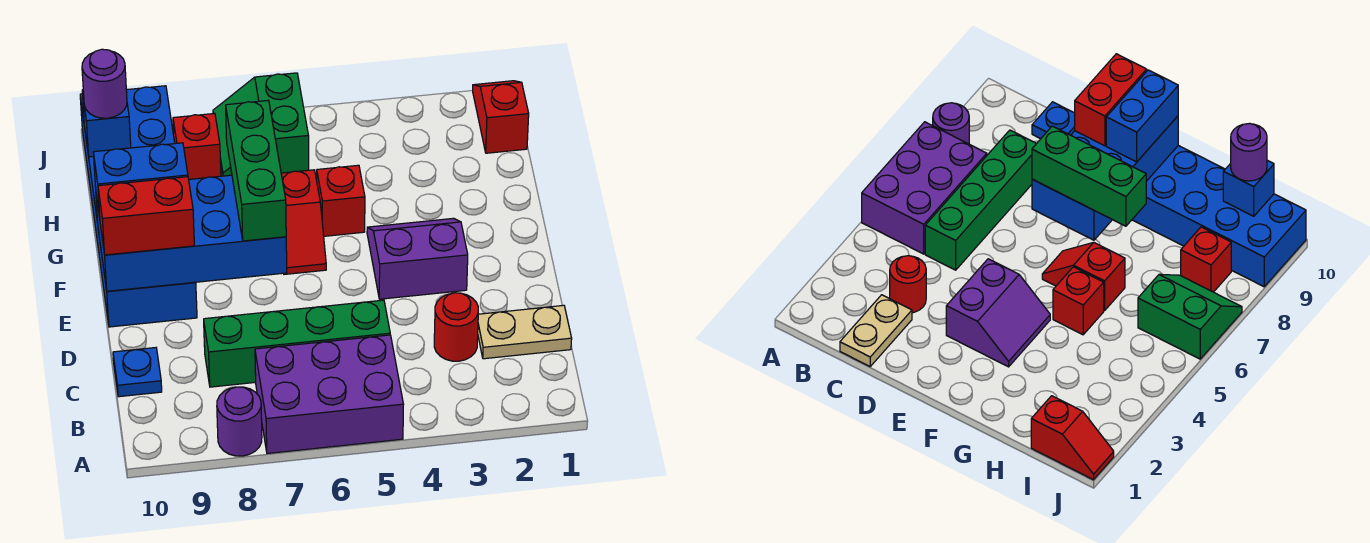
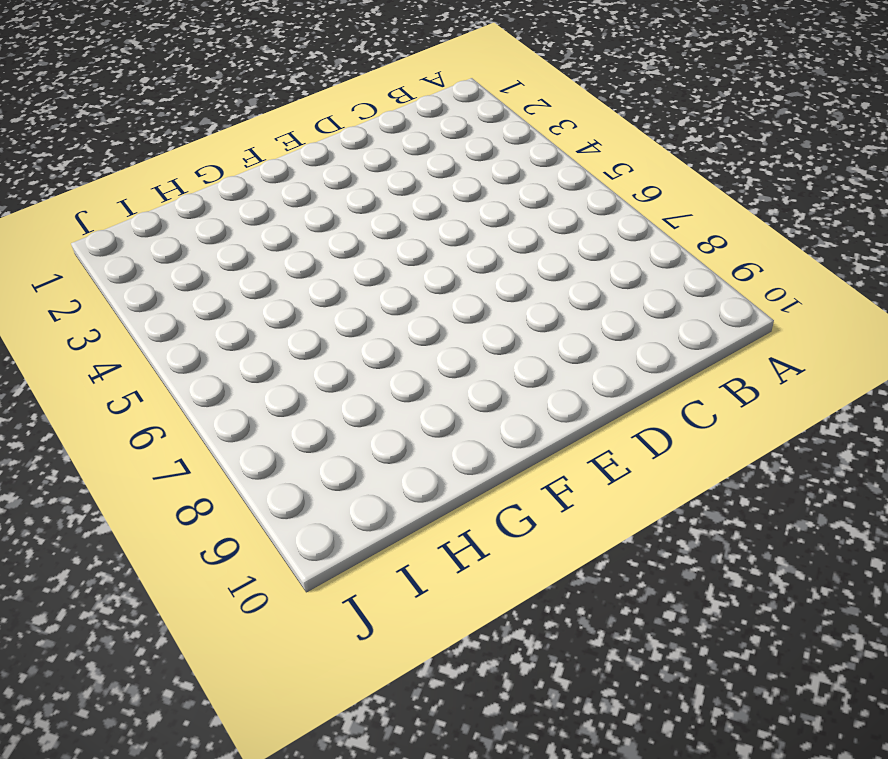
none -> purple brick A5:B7 level 1
none -> purple round brick A8 level 1
none -> tan plate C1:C2 level 1

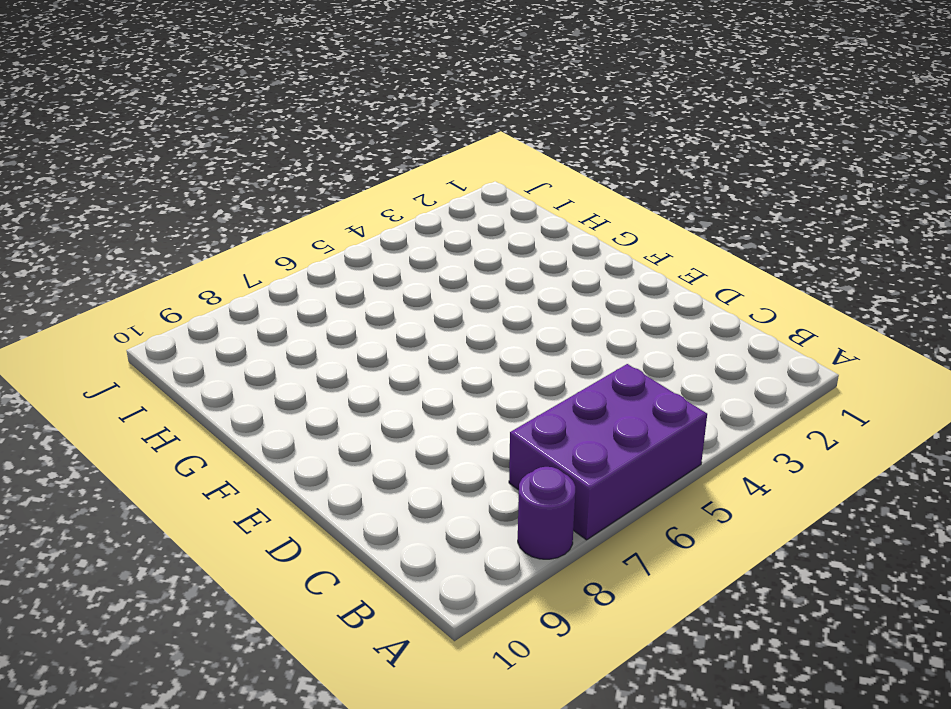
none -> tan plate C1:C2 level 1
none -> red round brick C3 level 1
none -> green brick C5:C8 level 1

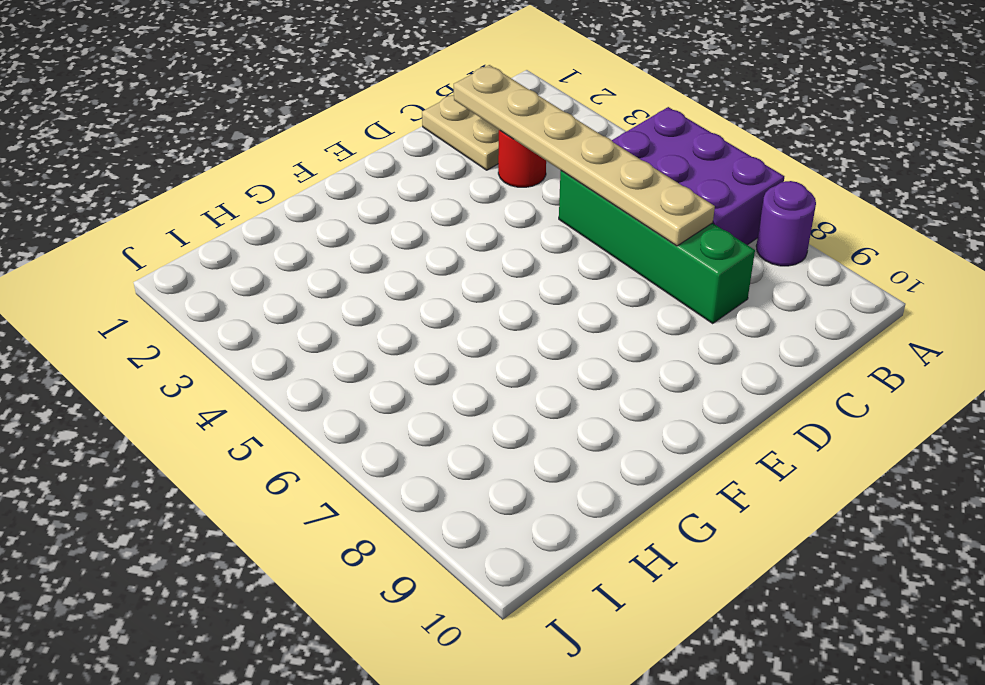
tan plate C2:C7 level 2 -> none
none -> blue plate C10 level 1
none -> purple slope E3:F4 level 1 top E
none -> blue brick E9:J10 level 1

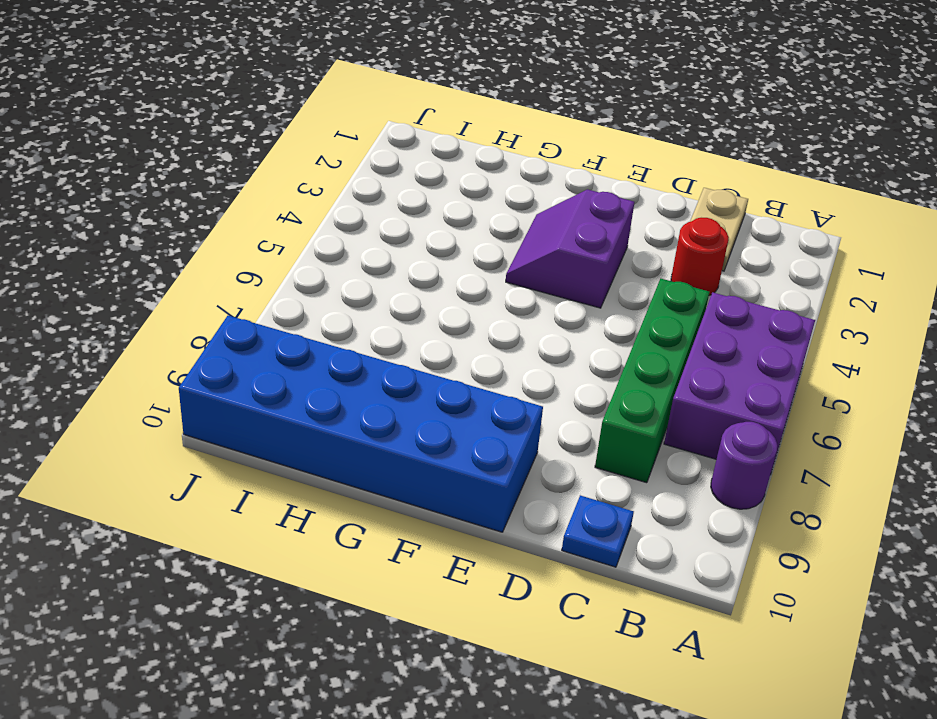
none -> red slope F6:G6 level 1 top G
none -> red brick G5 level 1
none -> red slope I1:J1 level 1 top I

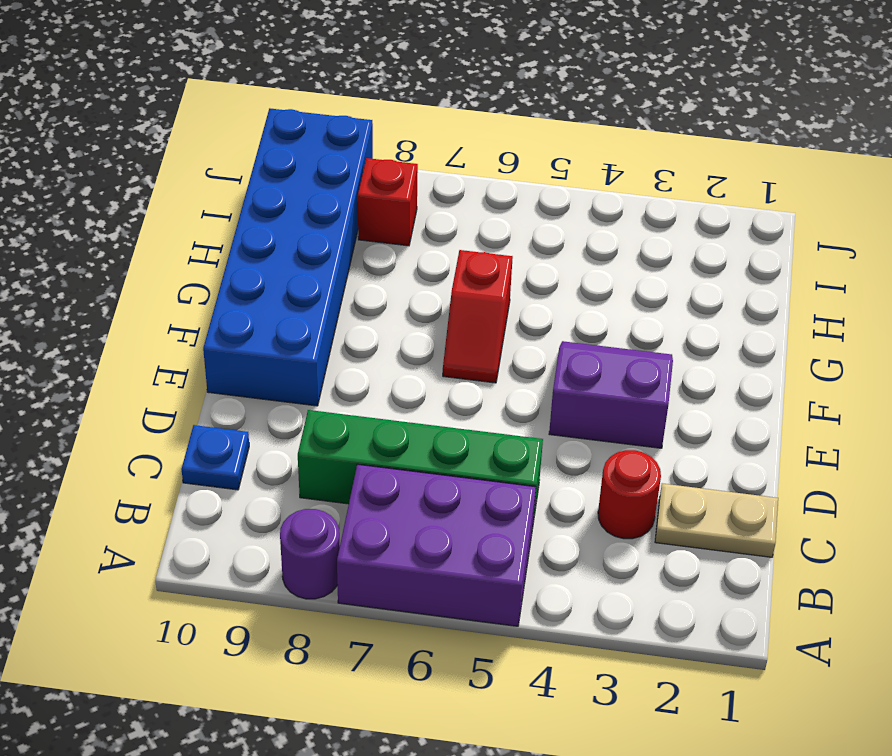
none -> red brick G5 level 1
none -> red slope I1:J1 level 1 top I
none -> green slope I6:J7 level 1 top 6

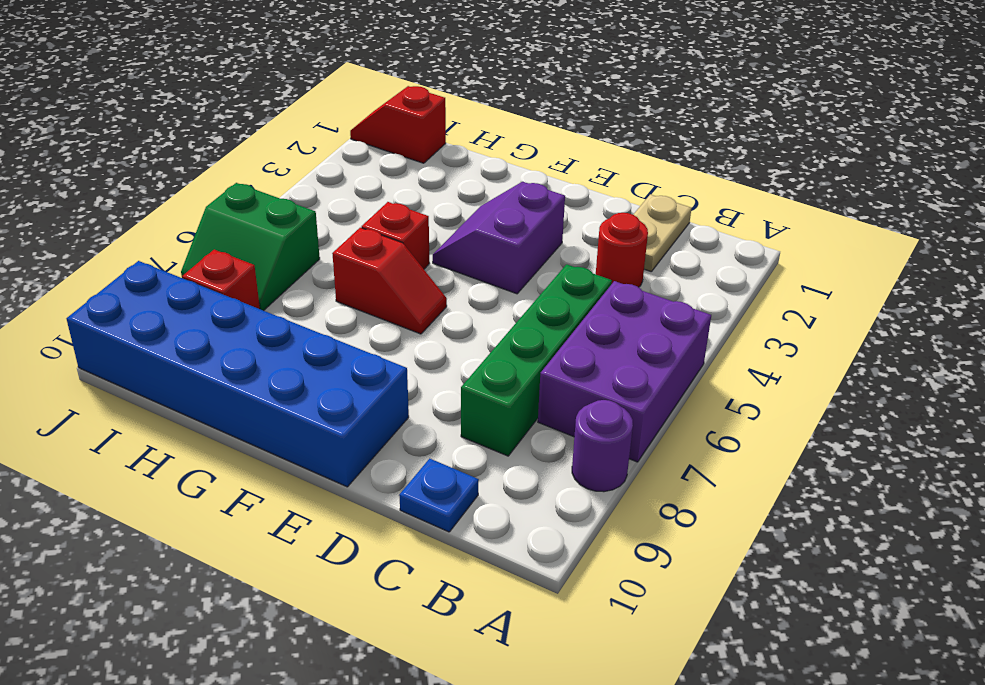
none -> blue brick E7:F10 level 2
none -> blue brick I10 level 2
none -> green brick E7:G7 level 3

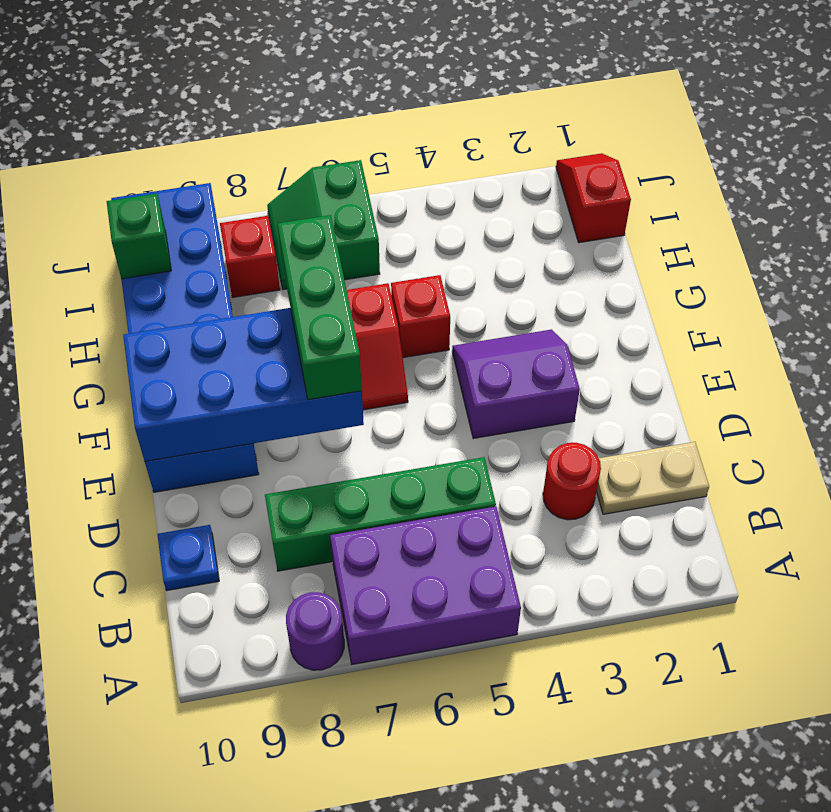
green brick I10 level 2 -> blue brick I10 level 2
none -> red brick E9:E10 level 3
none -> blue brick F9:F10 level 3
none -> purple round brick I10 level 3

